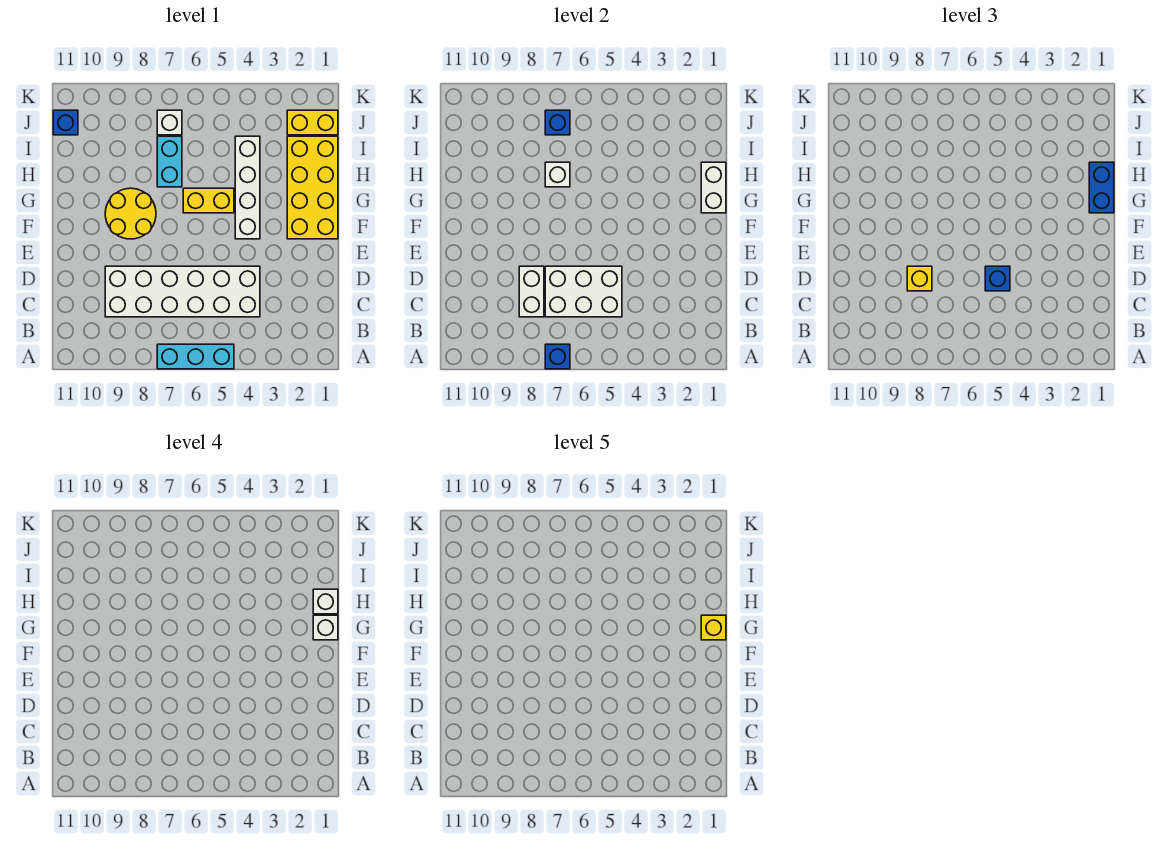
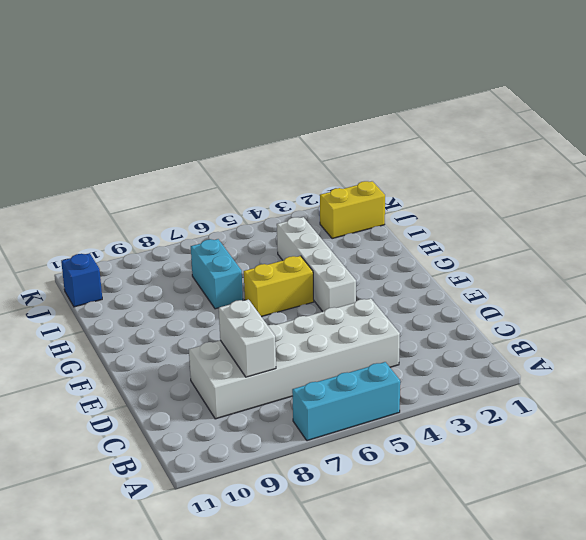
none -> yellow brick F1:I2 level 1
none -> yellow round brick F8:G9 level 1
none -> white brick J7 level 1

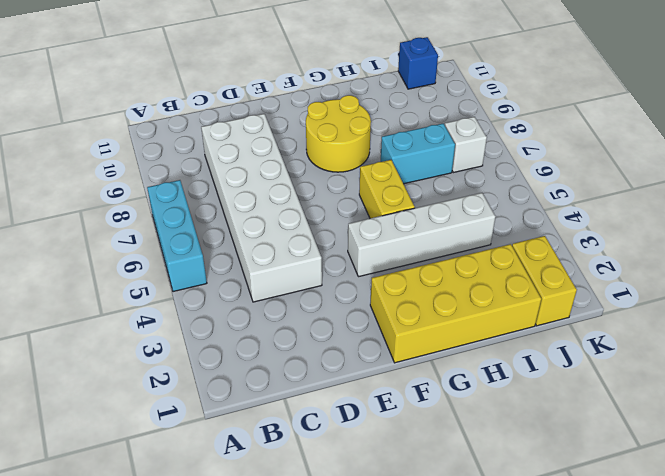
none -> blue brick A7 level 2
none -> white brick C5:D7 level 2
none -> white brick C8:D8 level 2

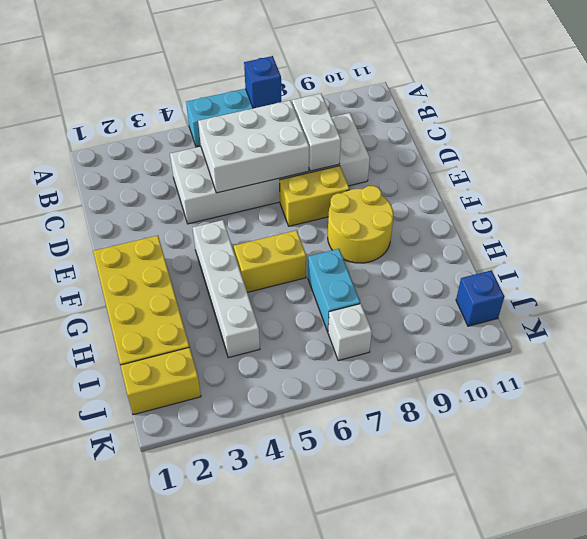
yellow brick E7:E8 level 1 -> none
none -> white brick G1:H1 level 2
none -> white brick H7 level 2
none -> blue brick J7 level 2

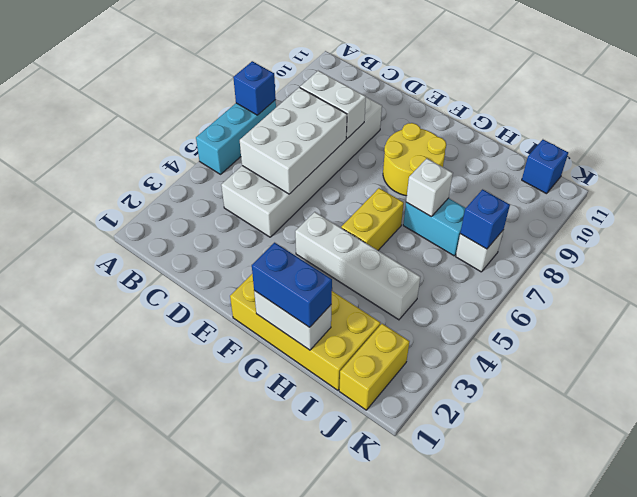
none -> blue brick D5 level 3
none -> yellow brick D8 level 3
none -> white brick G1 level 4

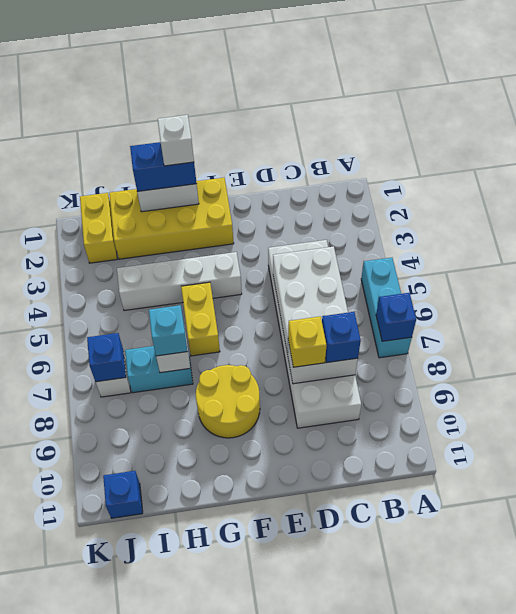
blue brick C8 level 3 -> blue brick D5 level 3
cyan brick H7 level 3 -> none
none -> white brick H1 level 4
none -> yellow brick G1 level 5

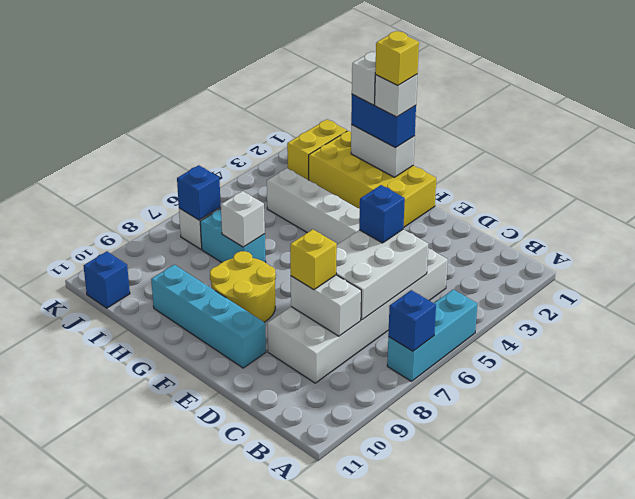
cyan brick E10:H10 level 1 -> none
none -> yellow brick G5:G6 level 1

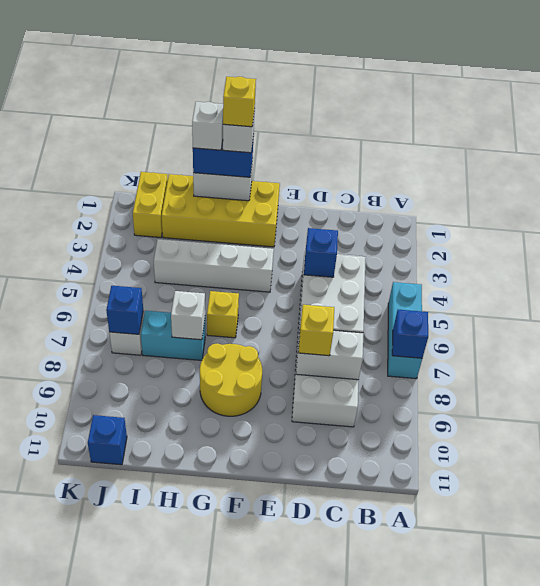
yellow brick G6 level 1 -> yellow brick G5:G6 level 1

